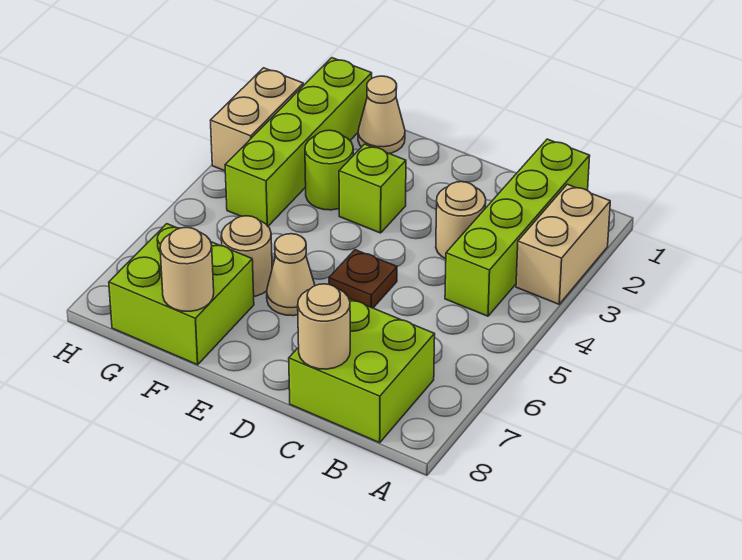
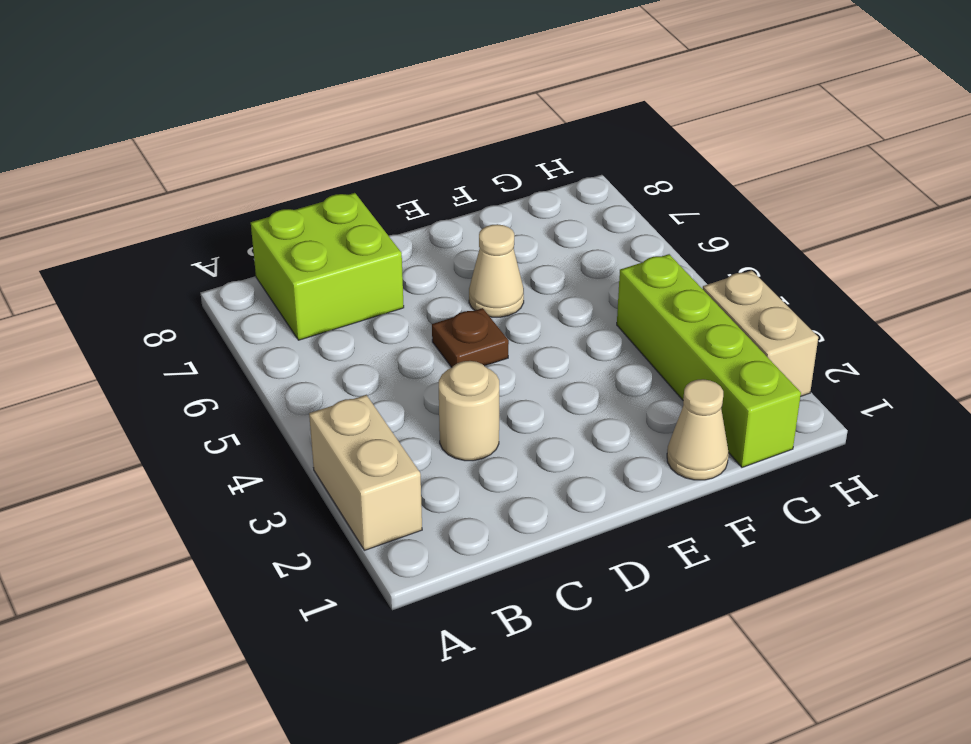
none -> lime brick B1:B4 level 1
none -> lime brick E3 level 1
none -> lime round brick F3 level 1

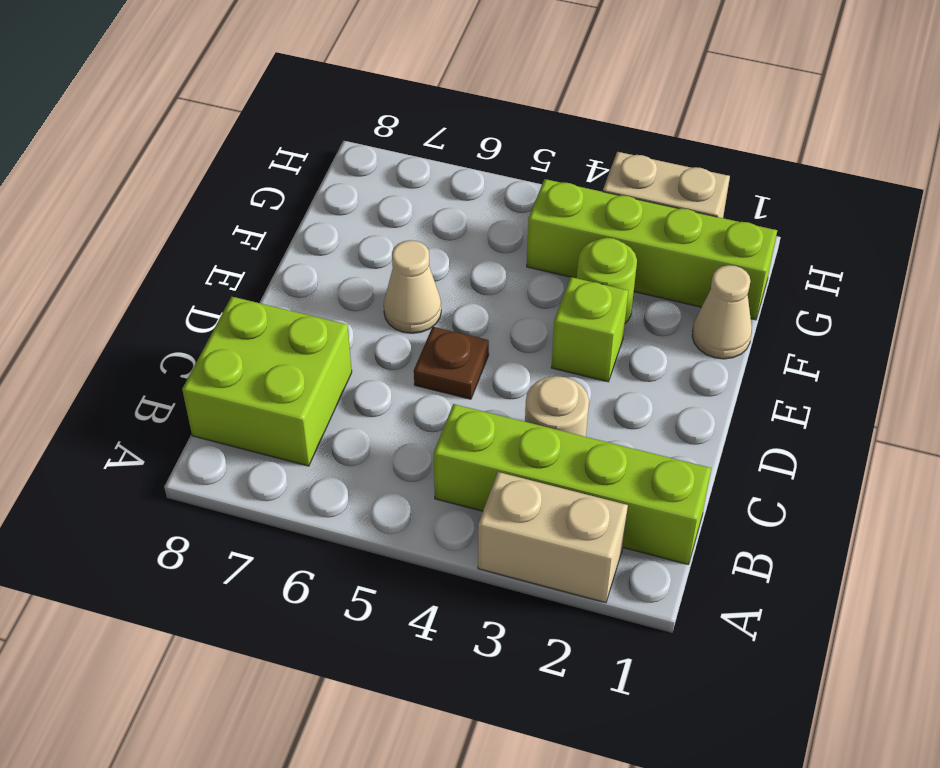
none -> tan round brick F6 level 1
none -> lime brick F7:G8 level 1
none -> tan round brick C8 level 2

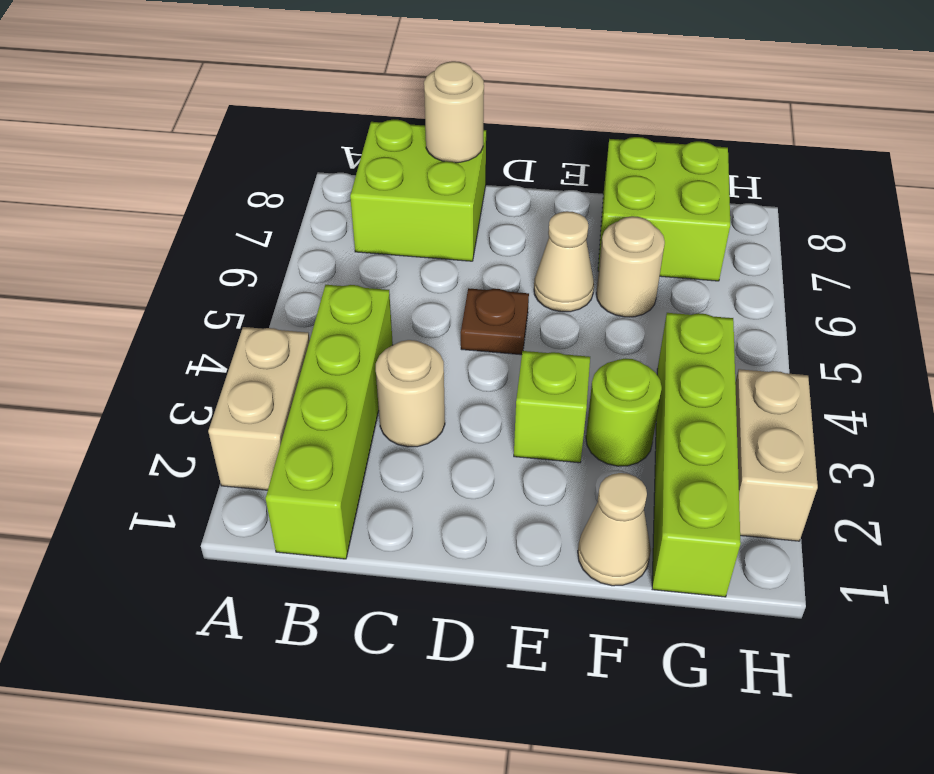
none -> tan round brick F8 level 2

